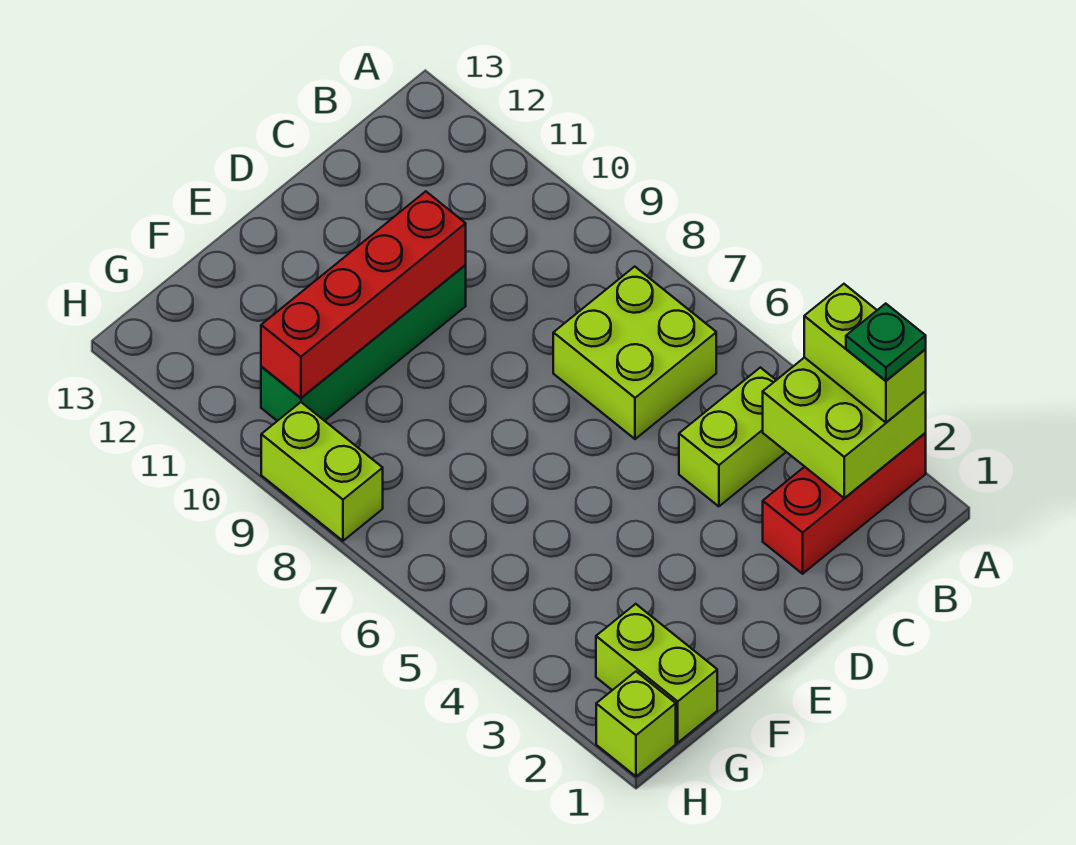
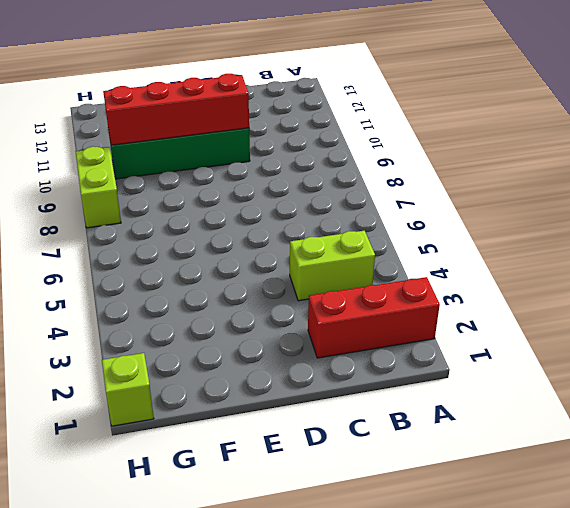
none -> lime brick B6:C7 level 1
none -> lime brick G1:G2 level 1

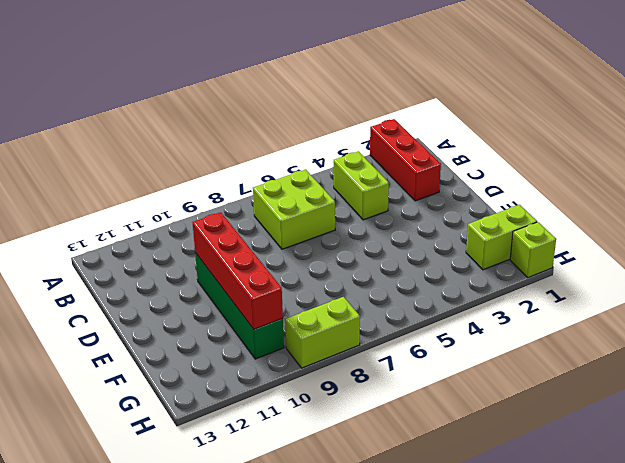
none -> lime brick A2:B3 level 2
none -> lime brick A2:A3 level 3

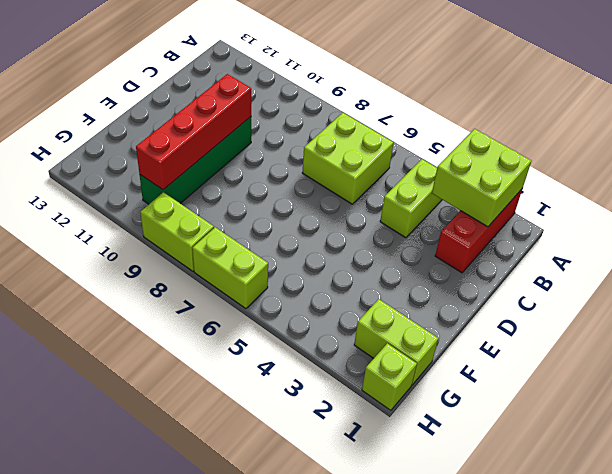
lime brick H6:H7 level 1 -> lime brick A2:A3 level 3
none -> green plate A2 level 4

